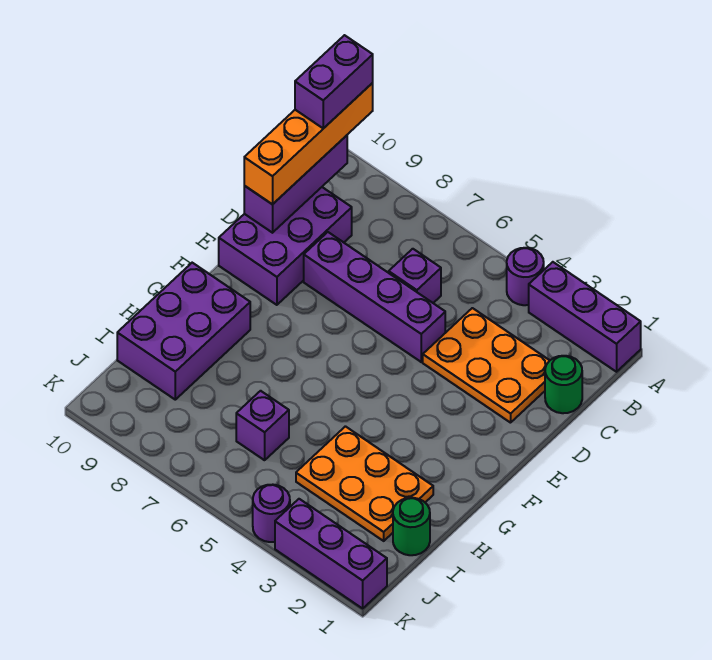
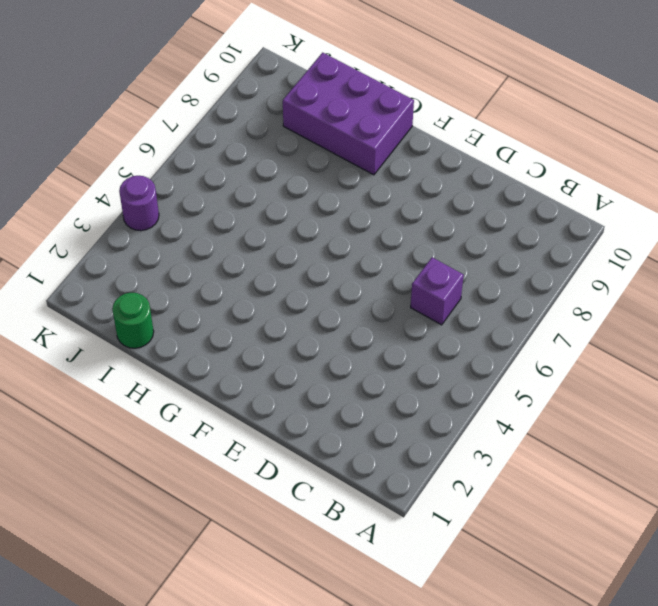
none -> purple brick A1:A3 level 1
none -> purple round brick A4 level 1
none -> green round brick C1 level 1

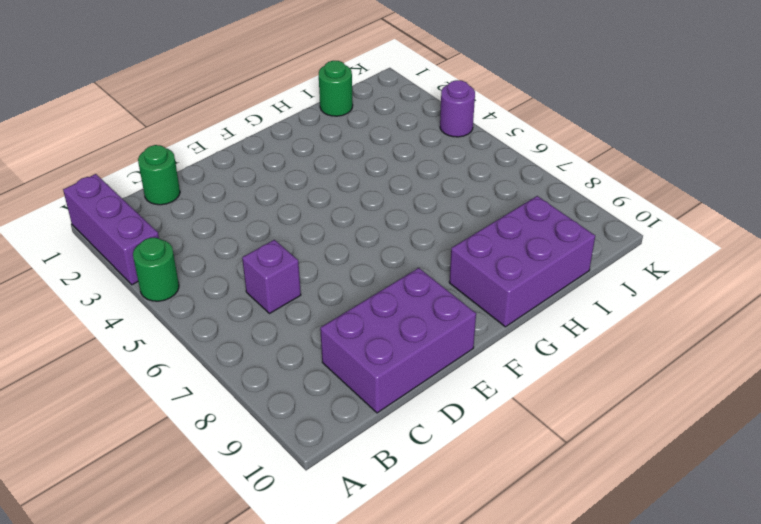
green round brick A4 level 1 -> purple round brick A4 level 1
none -> orange plate C2:D4 level 1
none -> purple brick D5:D8 level 1
none -> orange plate H2:I4 level 1

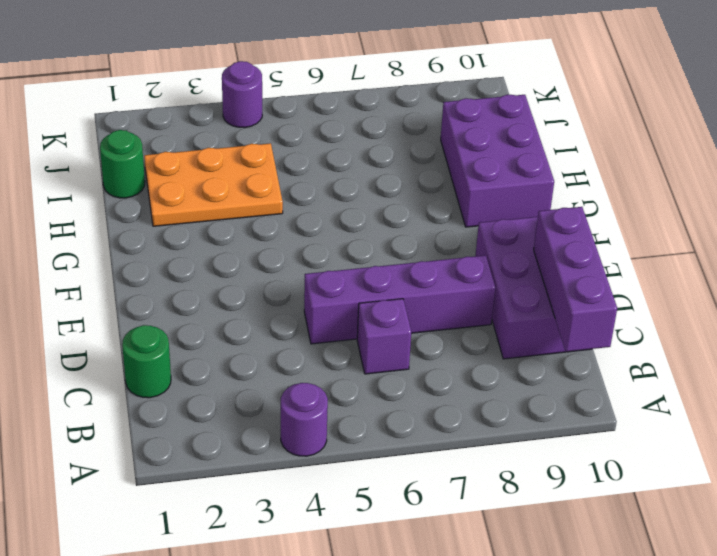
none -> purple brick A1:A3 level 1
none -> orange plate C2:D4 level 1
none -> purple brick I6 level 1

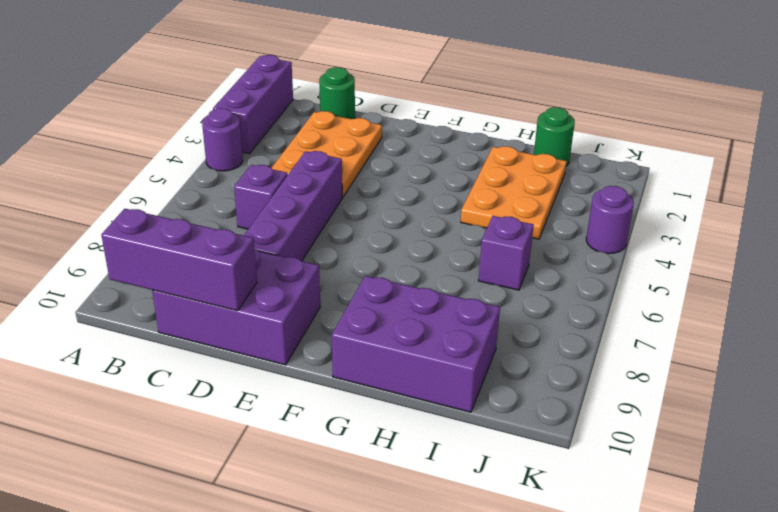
none -> purple brick K1:K3 level 1
none -> orange brick A10:D10 level 3
none -> purple brick A10:B10 level 4

